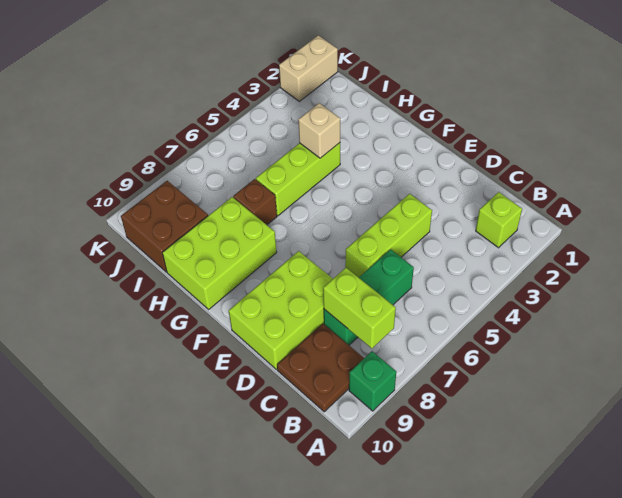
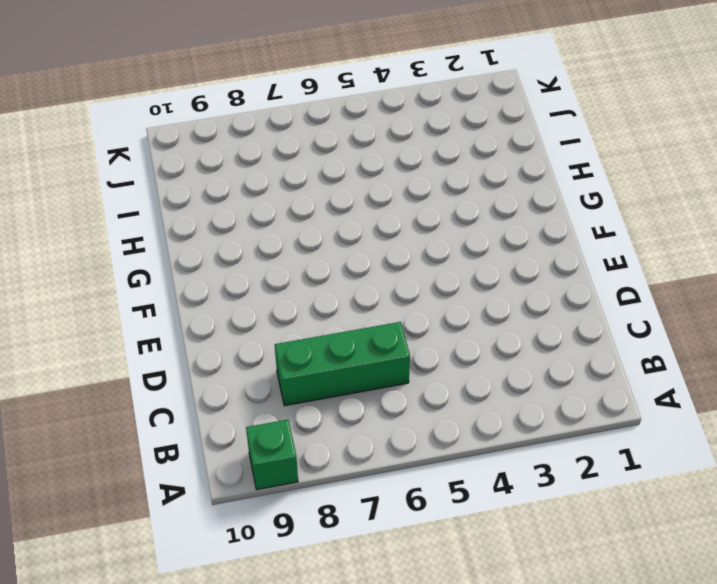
none -> lime brick B2 level 1
none -> brown plate B9:C10 level 1
none -> lime brick D4:D6 level 1

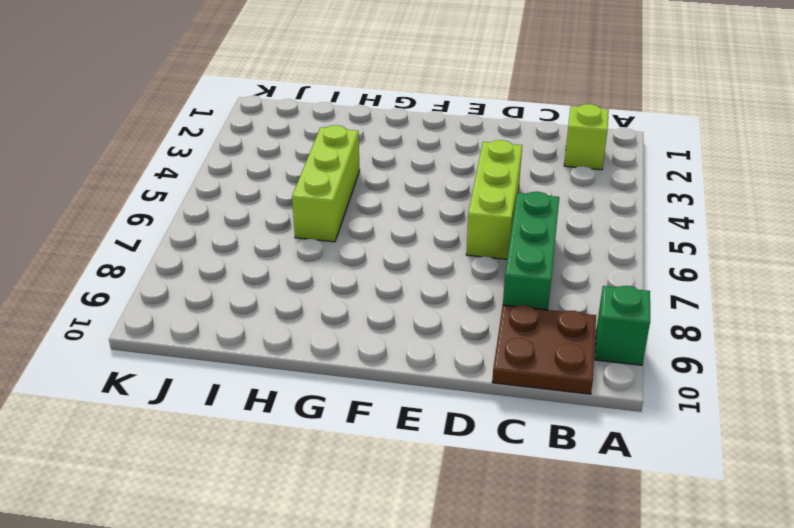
none -> lime brick D8:E10 level 1
none -> lime brick G8:H10 level 1
none -> brown brick H7 level 1

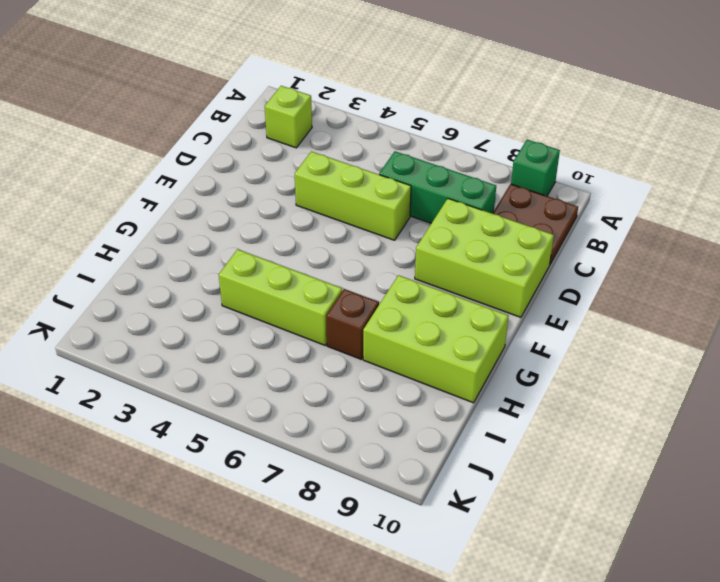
none -> brown brick I9:J10 level 1
none -> tan brick K1:K2 level 1
none -> lime brick B8:C8 level 2

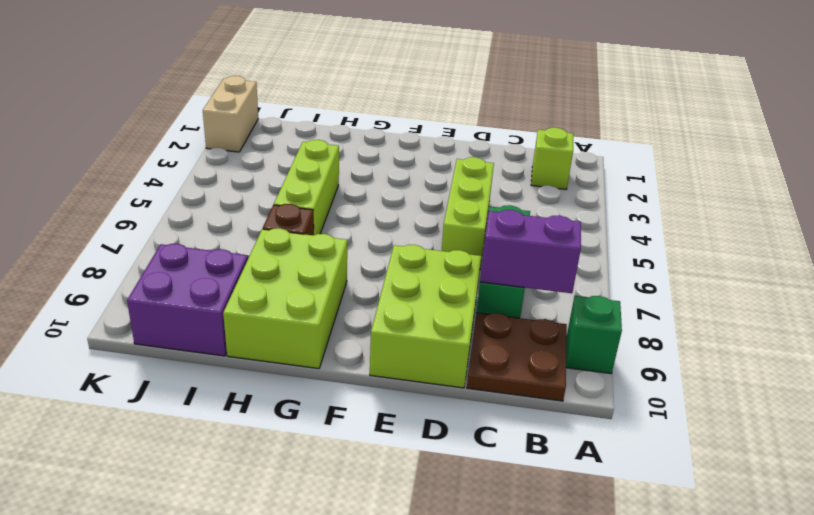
purple brick B8:C8 level 2 -> lime brick B8:C8 level 2
purple brick I9:J10 level 1 -> brown brick I9:J10 level 1
none -> tan brick H4 level 2

